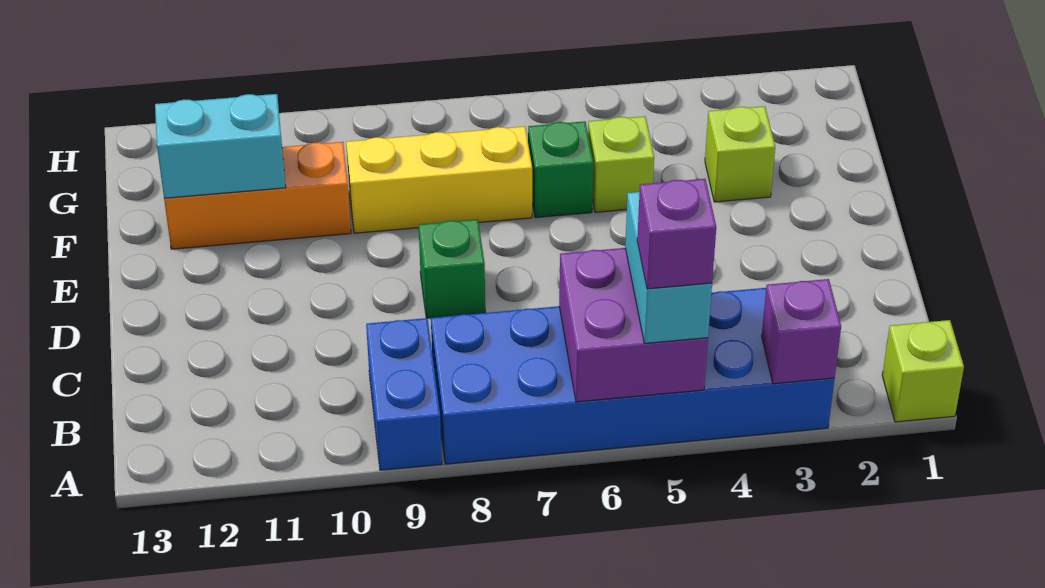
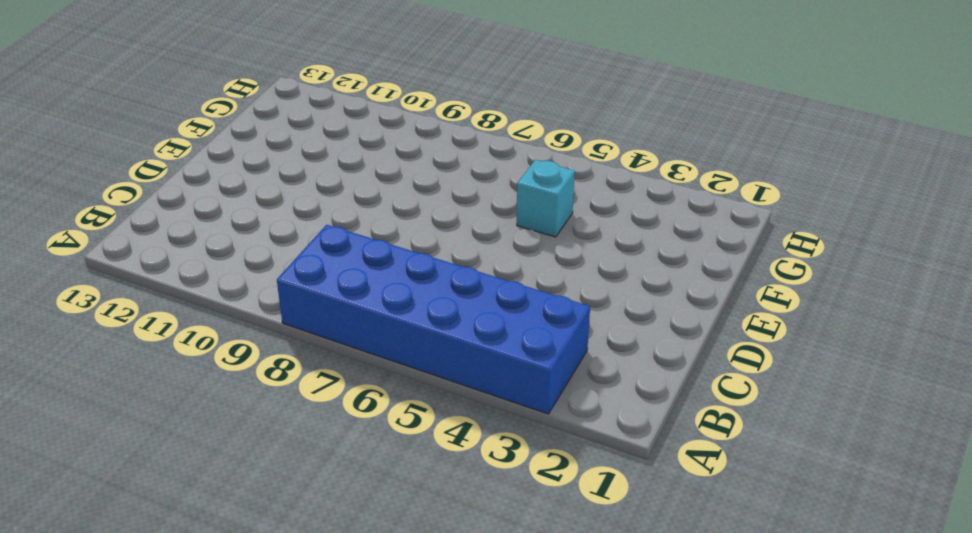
cyan brick F5 level 1 -> lime brick F5 level 1
none -> lime brick A1 level 1
none -> blue brick A9:B9 level 1
none -> green brick D8 level 1

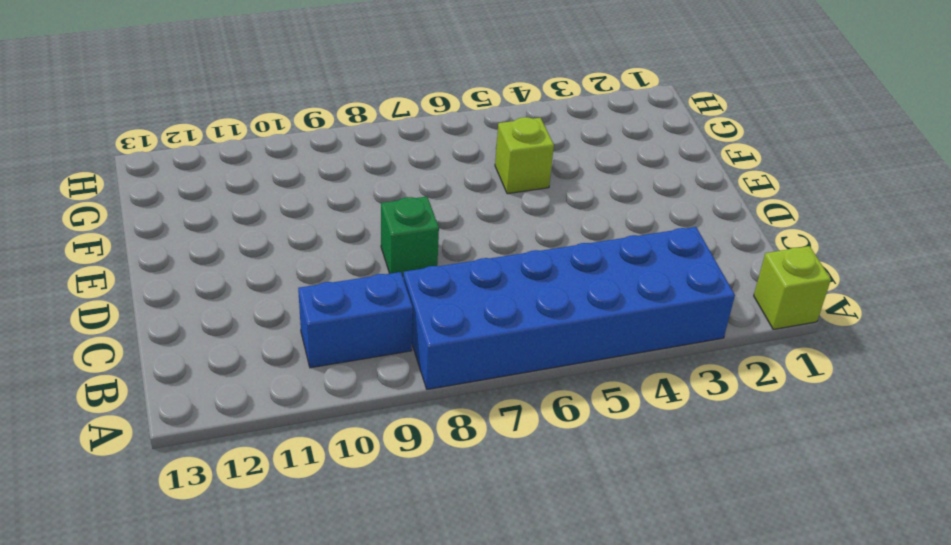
blue brick B9:B10 level 1 -> blue brick A9:B9 level 1
none -> lime brick F3 level 1
none -> green brick F6 level 1
none -> yellow brick F7:F9 level 1

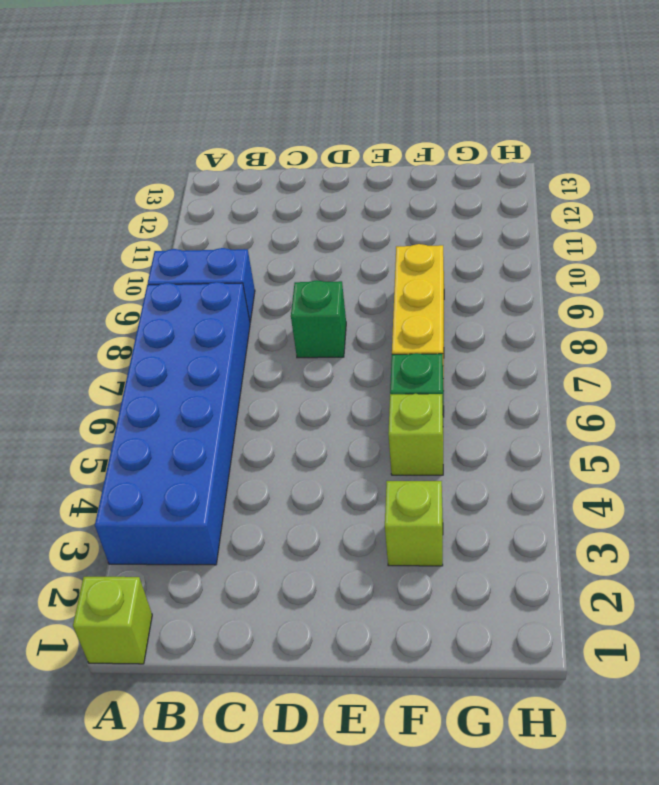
none -> orange brick F10:F12 level 1
none -> purple brick A3 level 2
none -> purple brick A5:B6 level 2

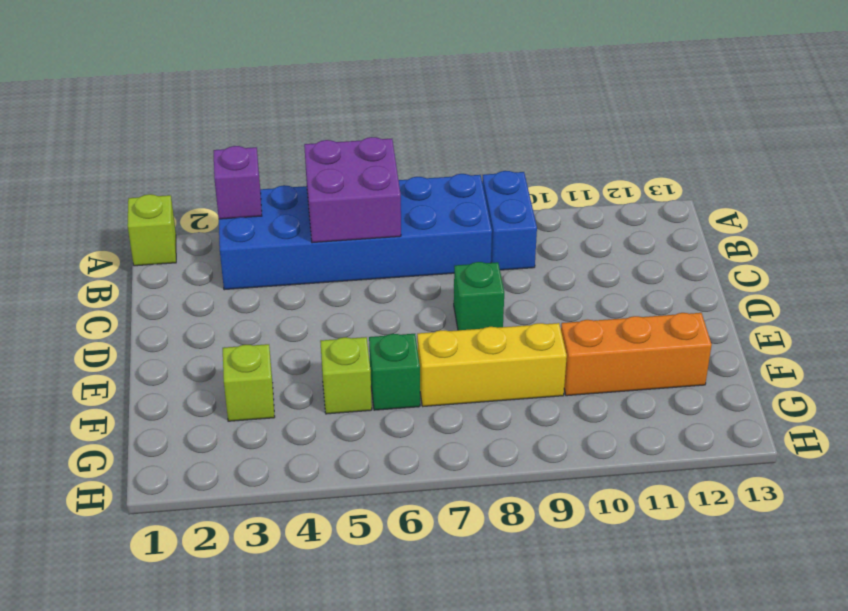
none -> cyan brick F11:F12 level 2
none -> cyan brick A5:B5 level 3
none -> purple brick A5 level 4

